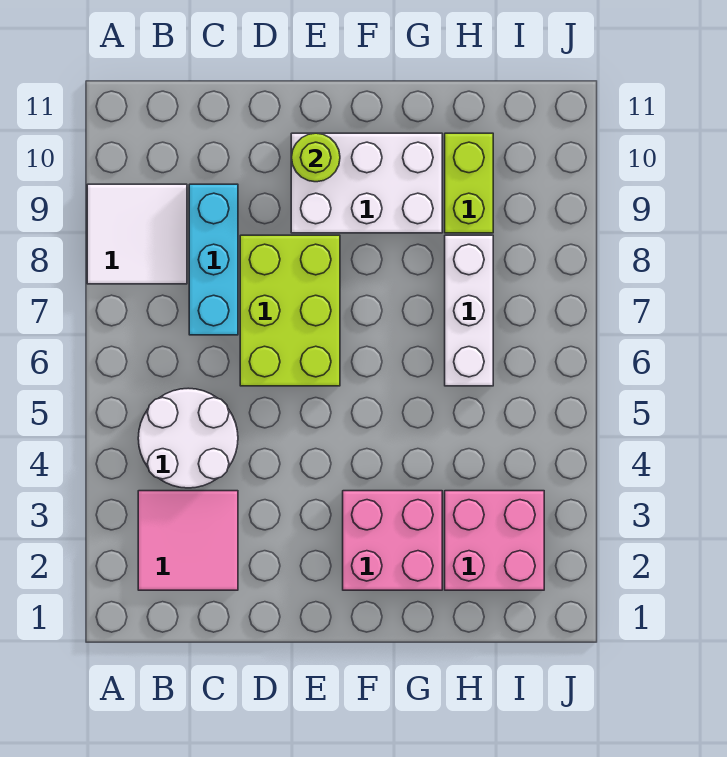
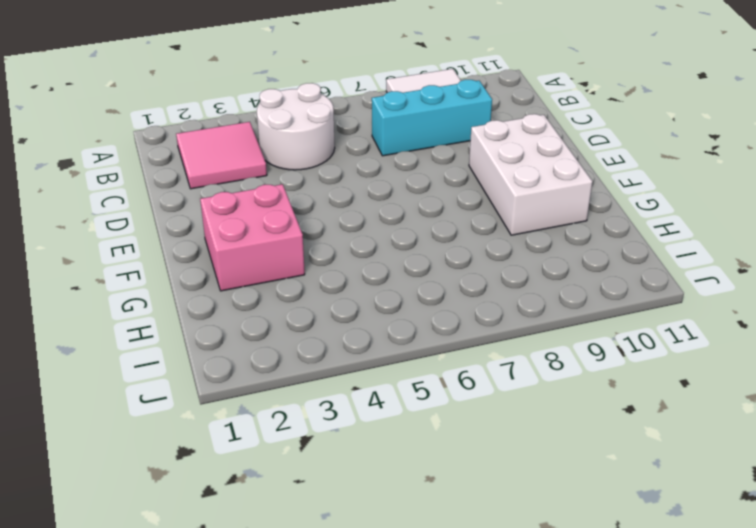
none -> lime brick D6:E8 level 1
none -> pink brick H2:I3 level 1

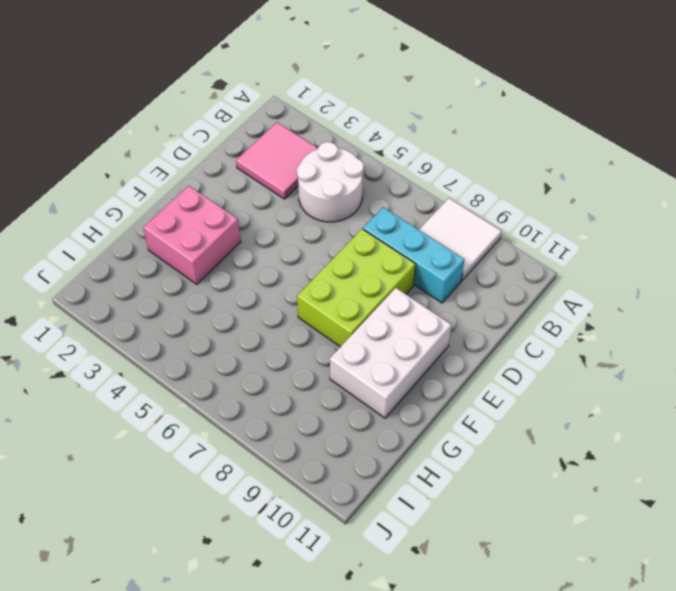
lime brick D7:F8 level 1 -> lime brick D6:E8 level 1
none -> pink brick H2:I3 level 1
none -> white brick H6:H8 level 1

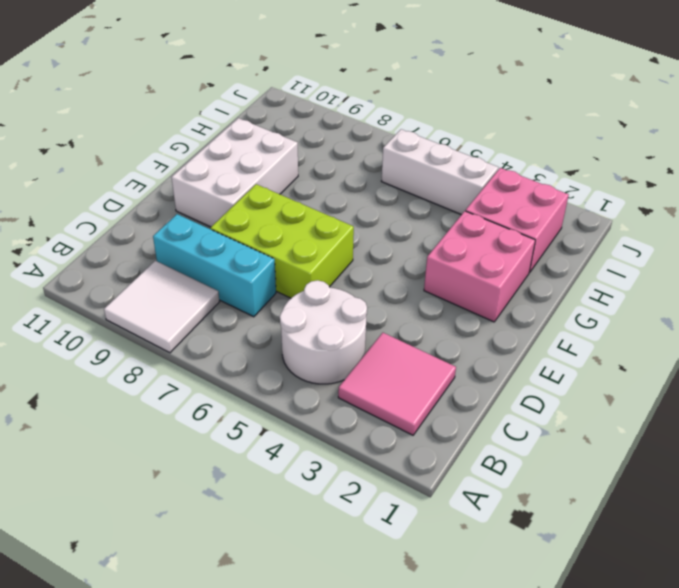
white brick I4:I6 level 1 -> white brick H6:H8 level 1
none -> lime brick H9:H10 level 1
none -> lime round brick E10 level 2

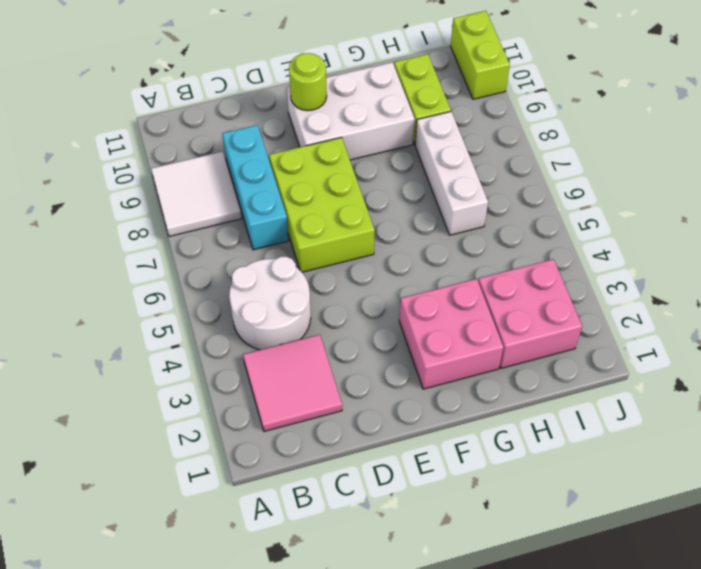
lime brick J10:J11 level 1 -> none

